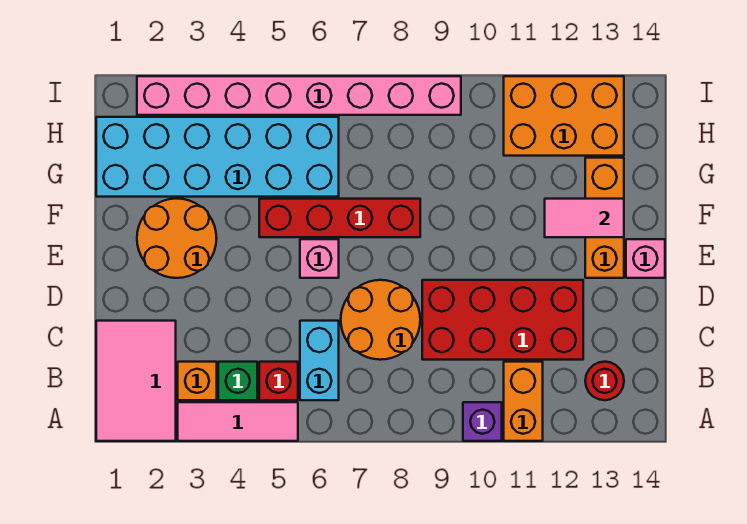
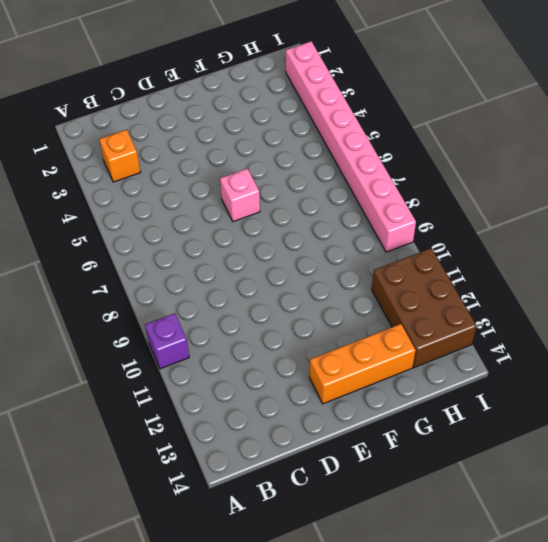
brown brick H11:I13 level 1 -> orange brick H11:I13 level 1
none -> pink tile A1:C2 level 1
none -> pink tile A3:A5 level 1
none -> orange brick A11:B11 level 1

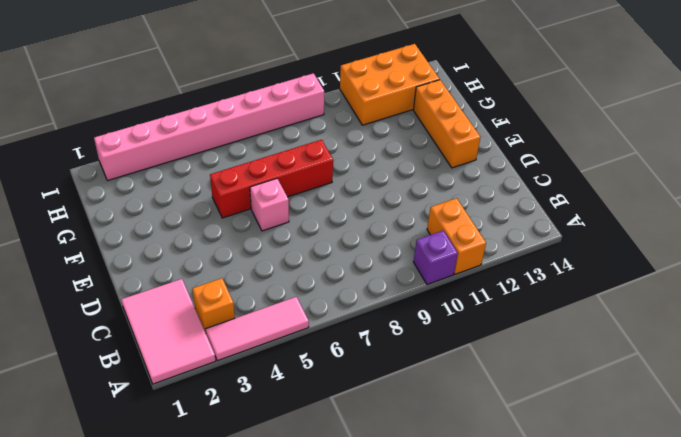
none -> green brick B4 level 1
none -> red brick B5 level 1
none -> cyan brick B6:C6 level 1

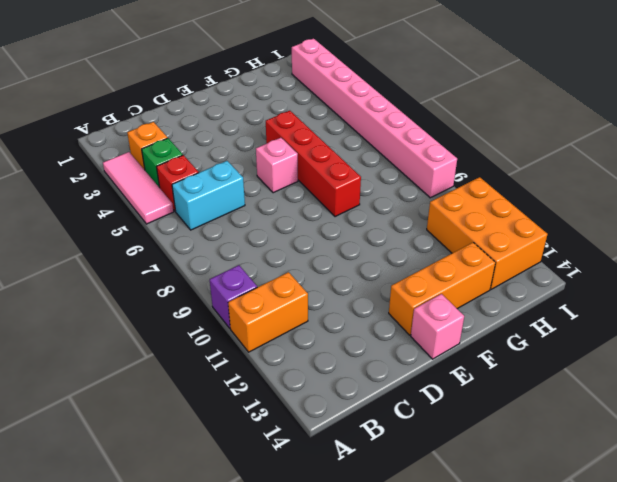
none -> pink tile A1:C2 level 1
none -> red round brick B13 level 1
none -> orange round brick C7:D8 level 1

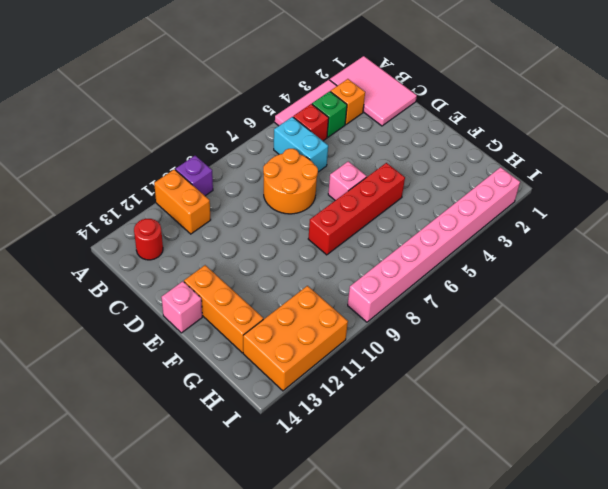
none -> red brick C9:D12 level 1
none -> orange round brick E2:F3 level 1
none -> cyan brick G1:H6 level 1

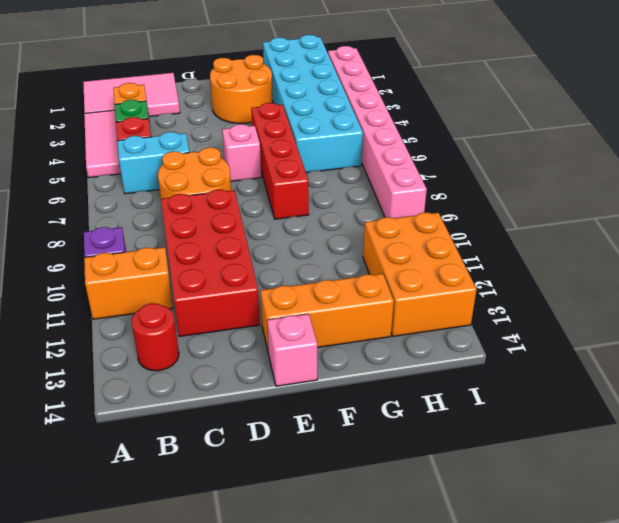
none -> pink tile F12:F13 level 2

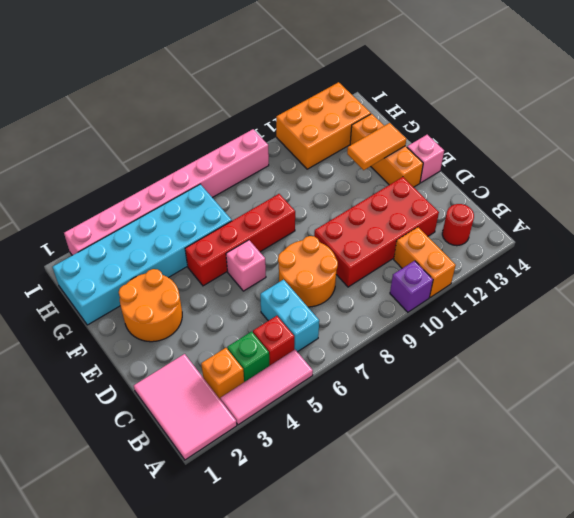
orange tile F12:F13 level 2 -> pink tile F12:F13 level 2

